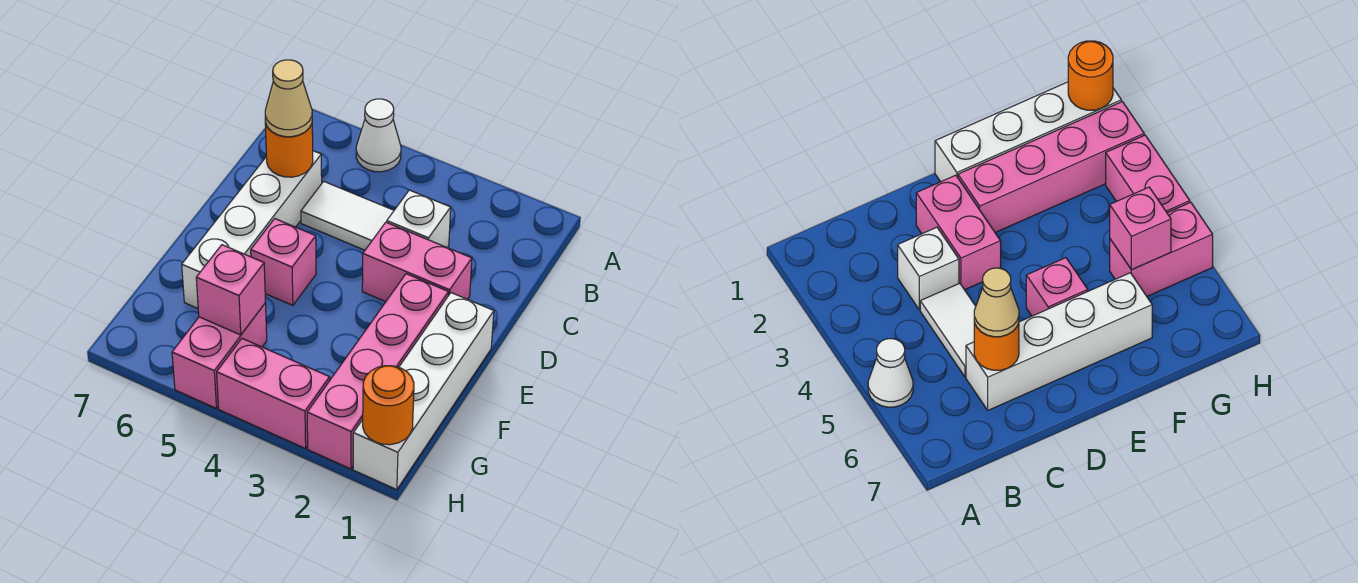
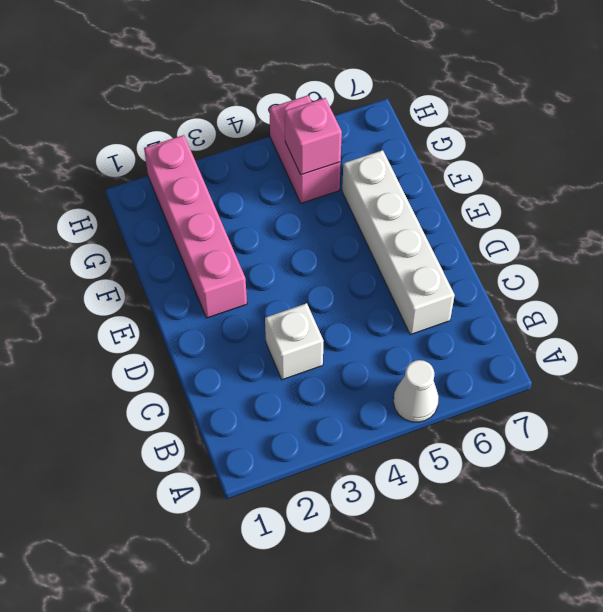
none -> white tile C4:C5 level 1
none -> pink brick D2:D3 level 1
none -> white brick E1:H1 level 1

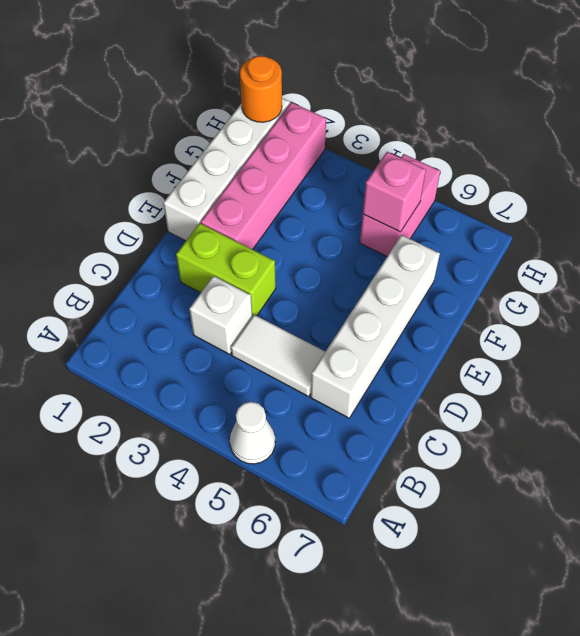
lime brick D2:D3 level 1 -> pink brick D2:D3 level 1
none -> pink brick E5 level 1
none -> pink brick H3:H4 level 1
none -> orange round brick C6 level 2

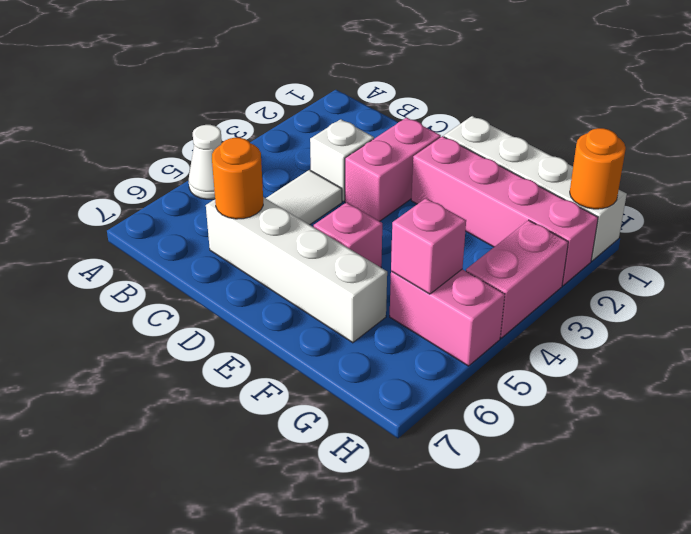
none -> tan cone C6 level 3

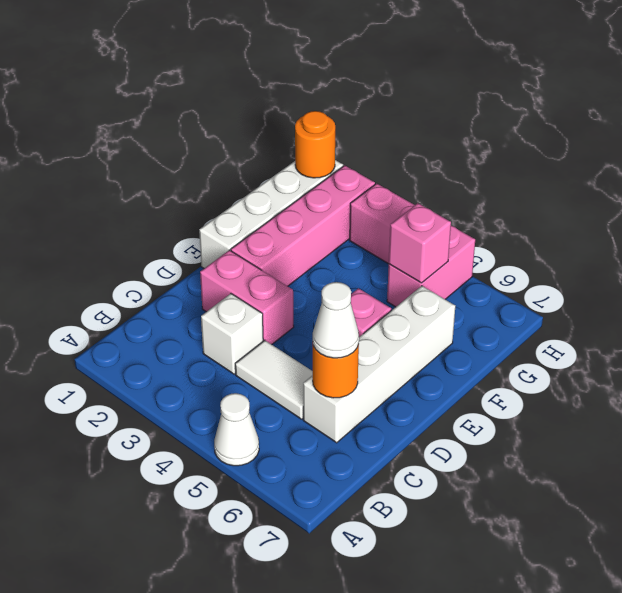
white cone C6 level 3 -> tan cone C6 level 3

